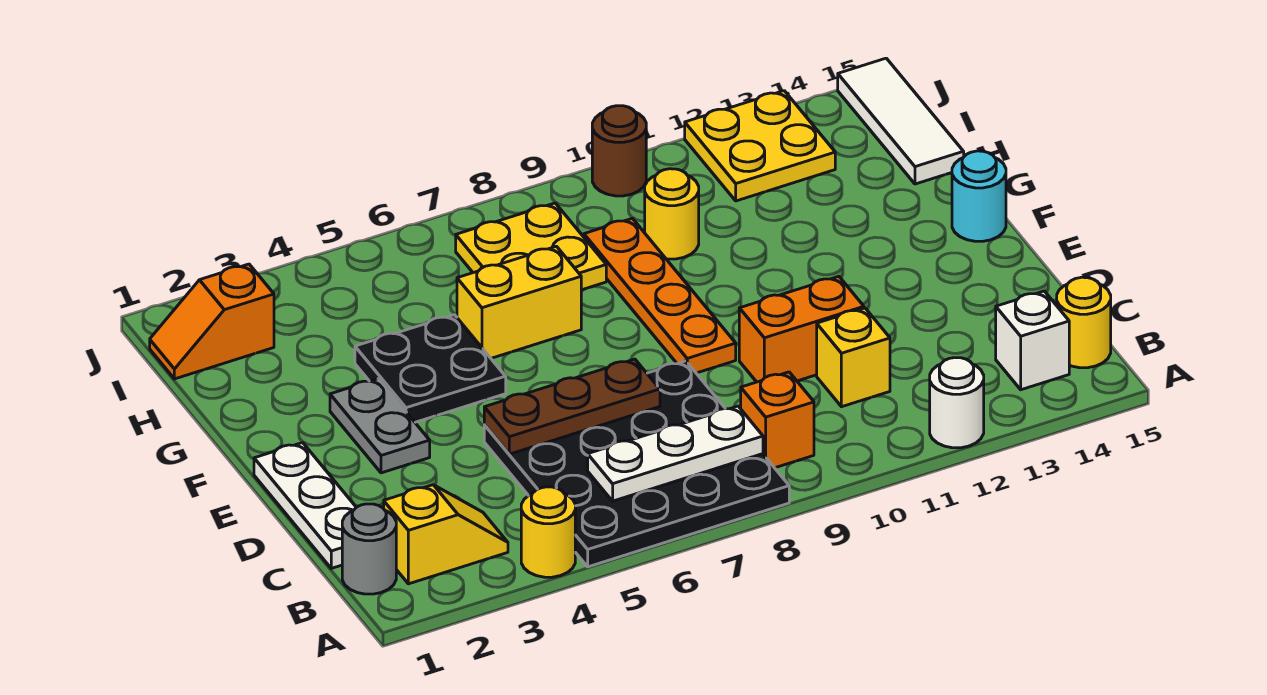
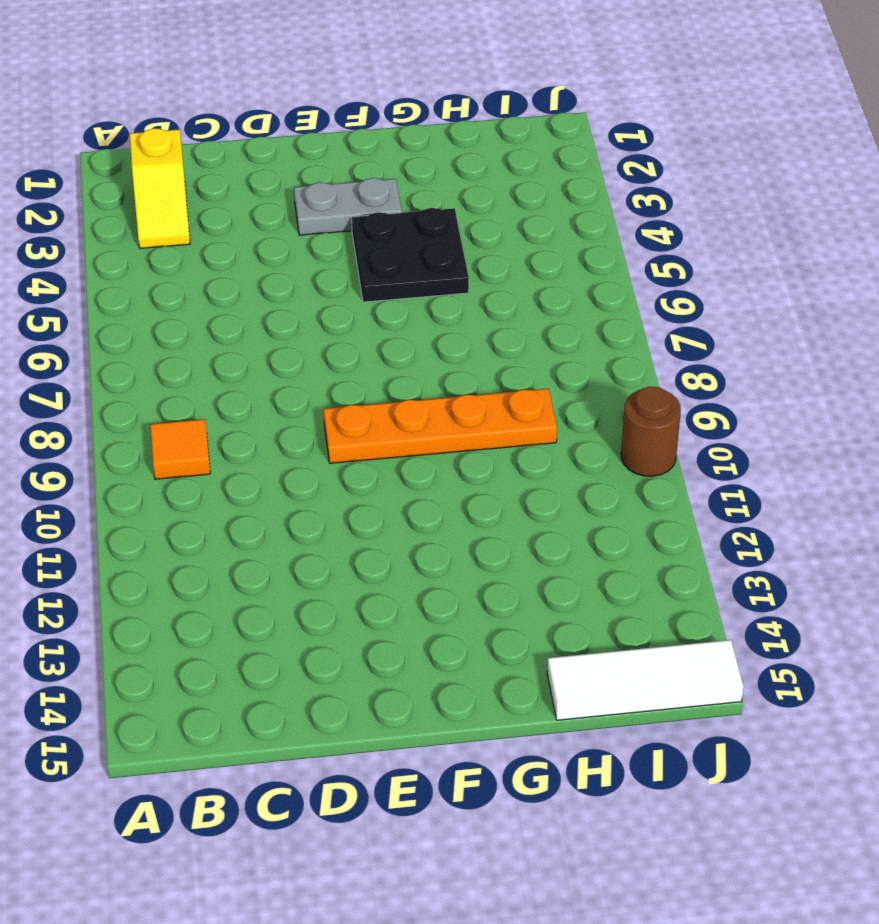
orange tile B9 level 1 -> orange brick B9 level 1
none -> yellow round brick A4 level 1
none -> black plate A5:D8 level 1
none -> white round brick A12 level 1

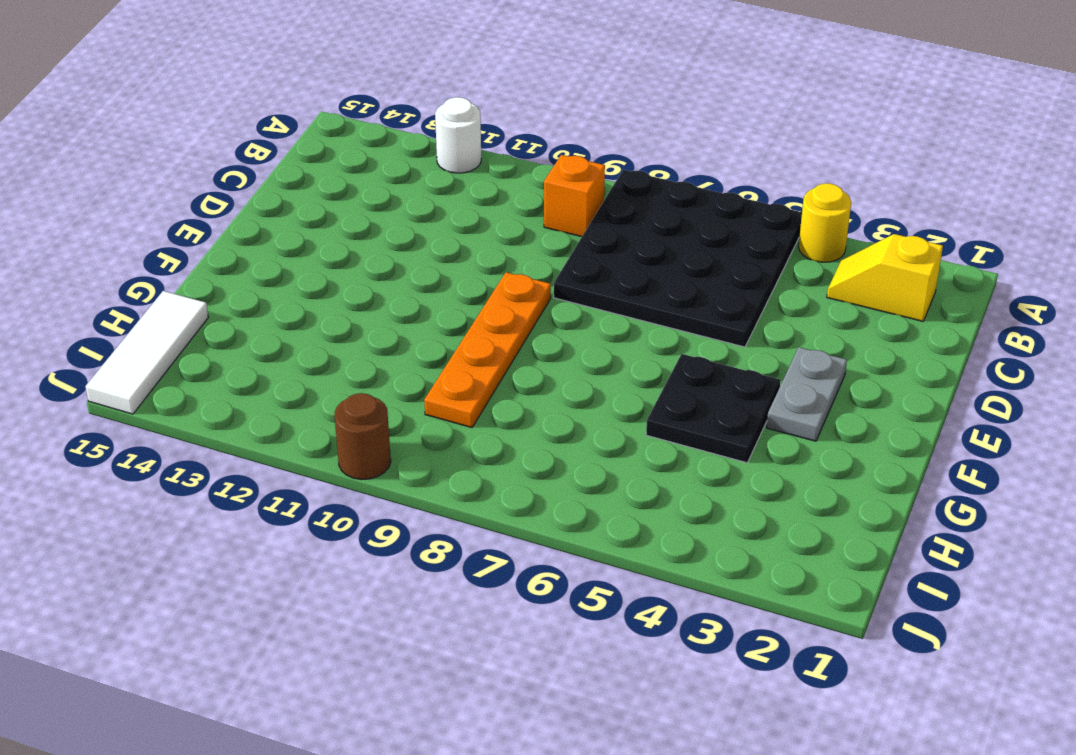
none -> grey round brick B1 level 1
none -> white brick B14 level 1
none -> yellow round brick B15 level 1

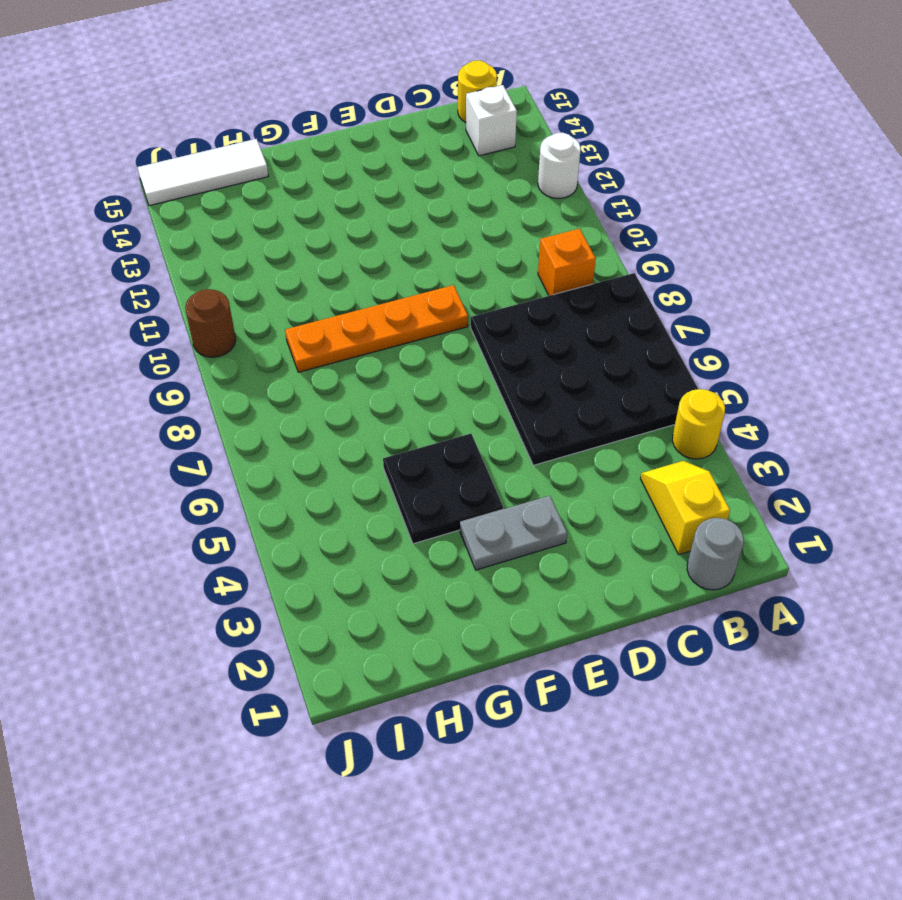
none -> white plate C1:E1 level 1
none -> yellow brick C11 level 1
none -> orange brick D10:D11 level 1

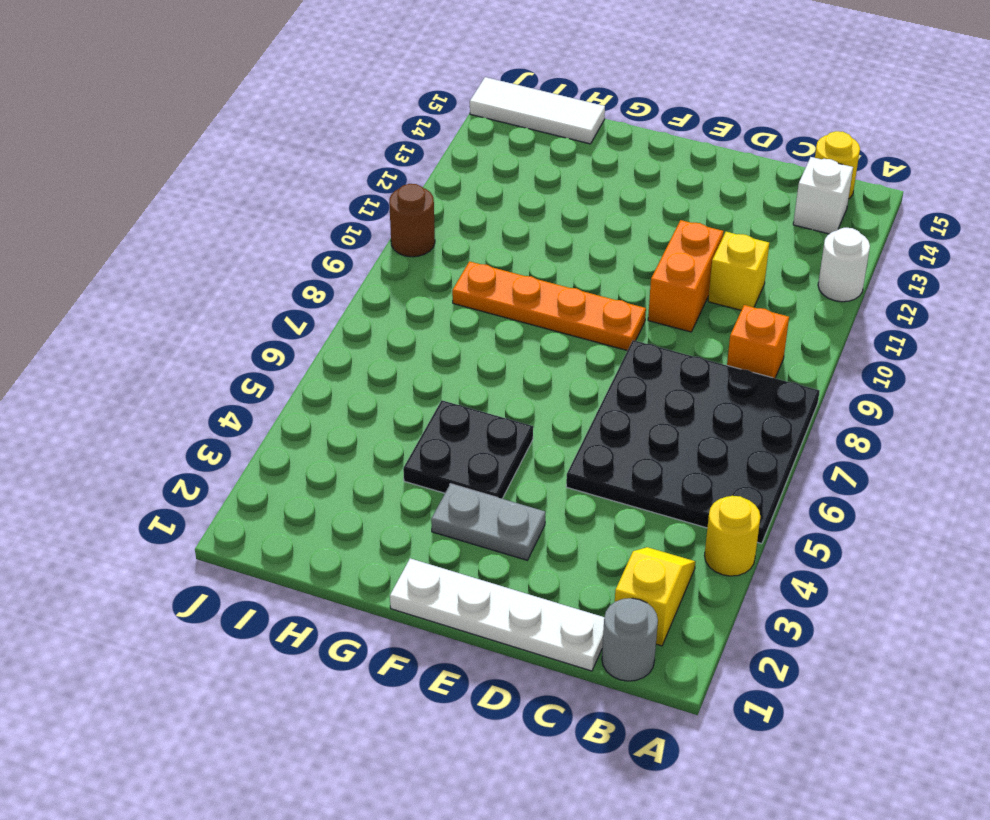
white plate C1:F1 level 1 -> white plate C1:E1 level 1
none -> cyan round brick F15 level 1
none -> yellow brick G6:G7 level 1
none -> yellow plate H7:I8 level 1

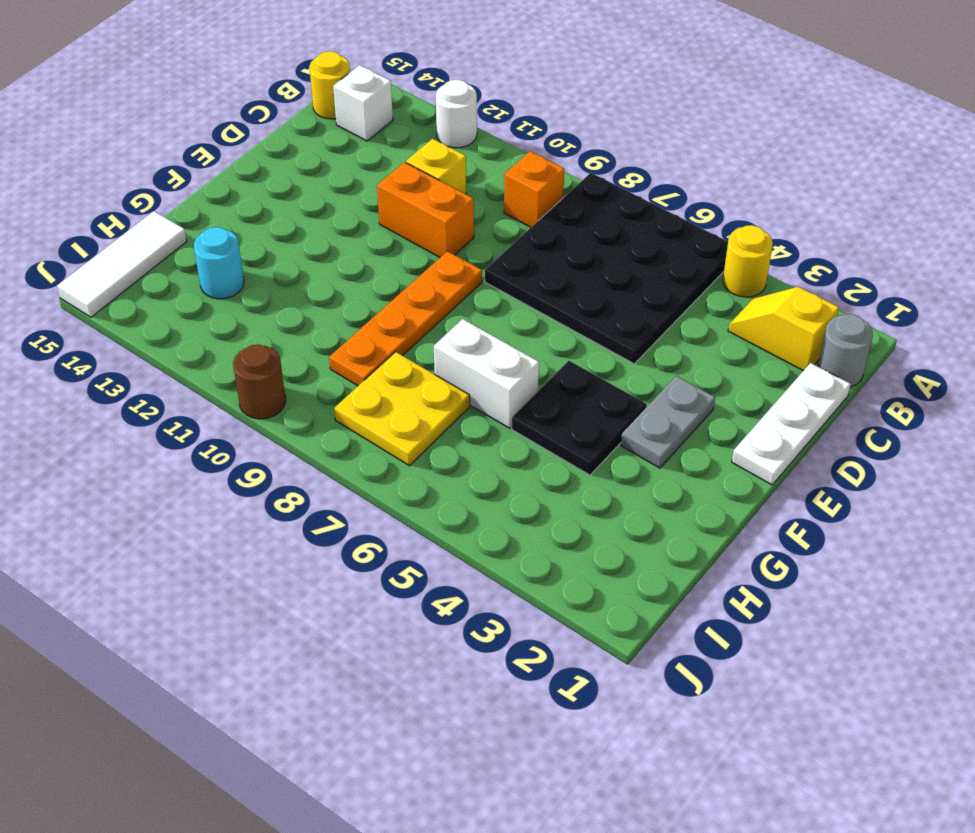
white brick G6:G7 level 1 -> yellow brick G6:G7 level 1
cyan round brick H13 level 1 -> cyan round brick F15 level 1
none -> yellow round brick H10 level 1
none -> orange slope I1:I2 level 1 top 2
none -> yellow plate I12:J13 level 1

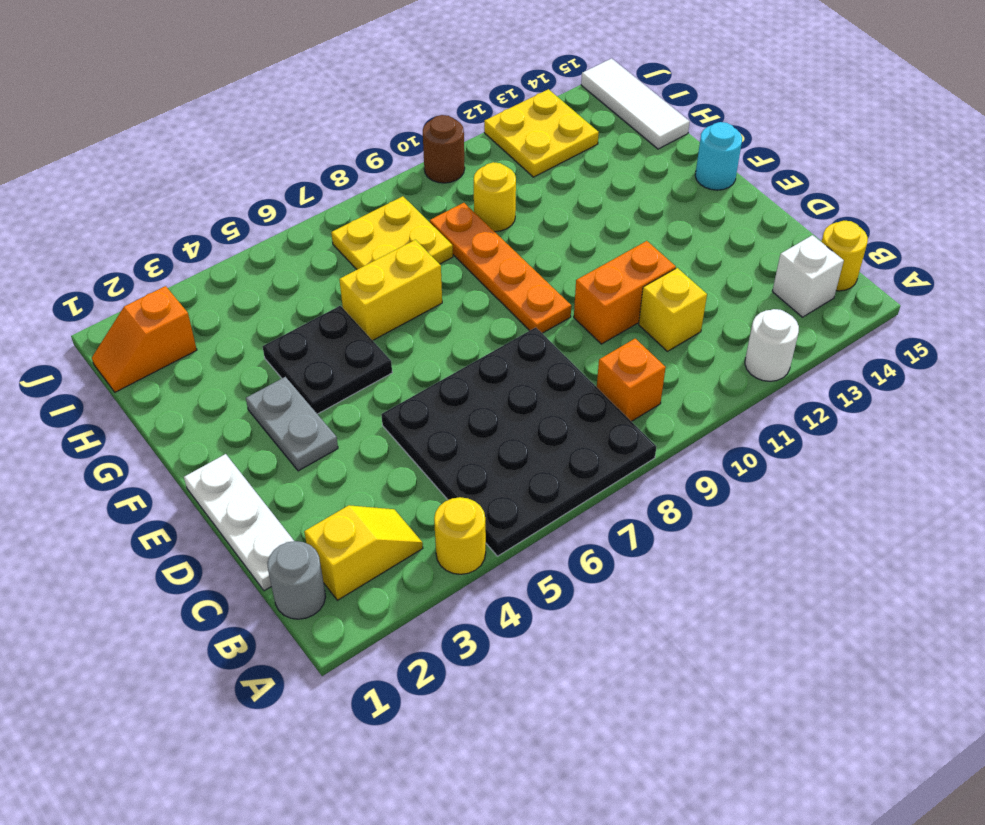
none -> white plate B6:B8 level 2
none -> brown plate D5:D7 level 2

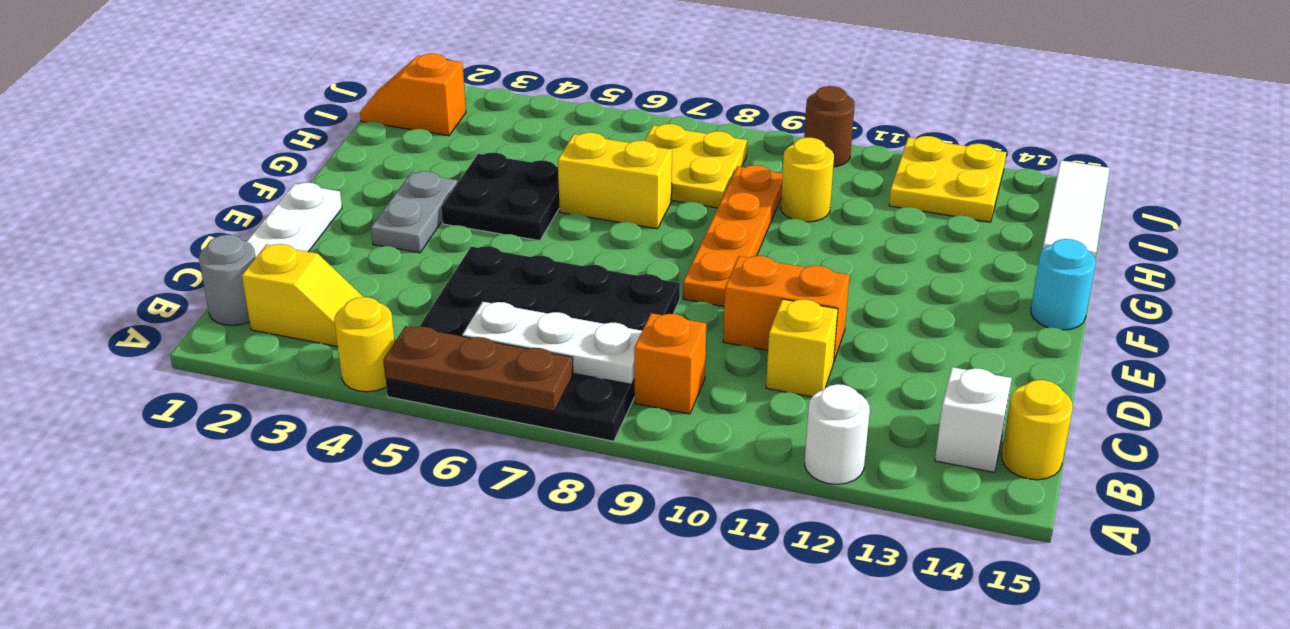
brown plate A5:A7 level 2 -> brown plate D5:D7 level 2

